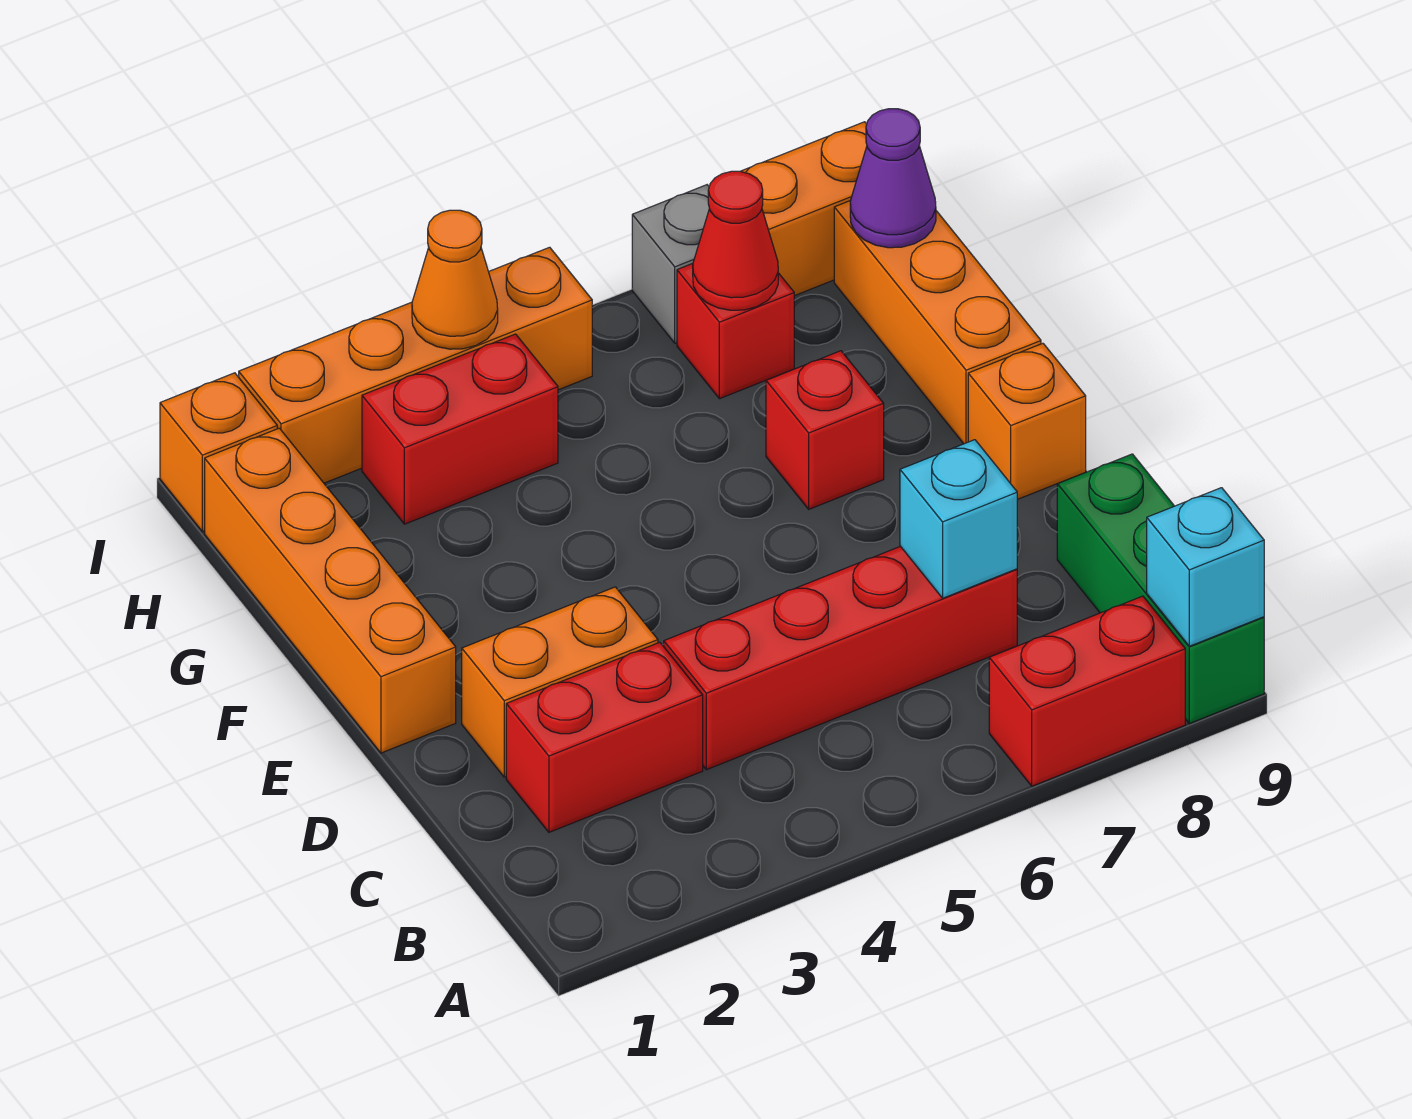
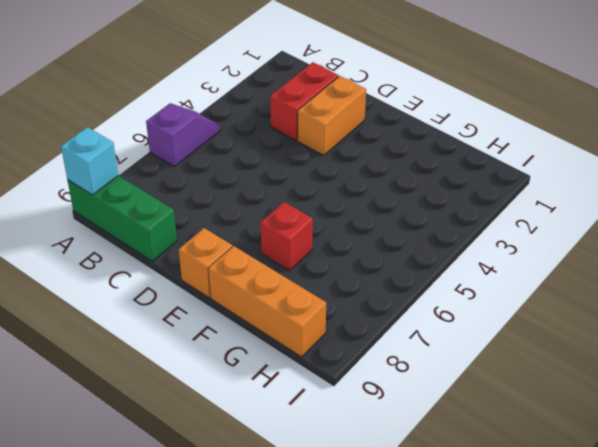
purple slope A5:A6 level 1 top 6 -> none
none -> red brick A7:A8 level 1
none -> red brick C4:C7 level 1
none -> orange brick E1:H1 level 1

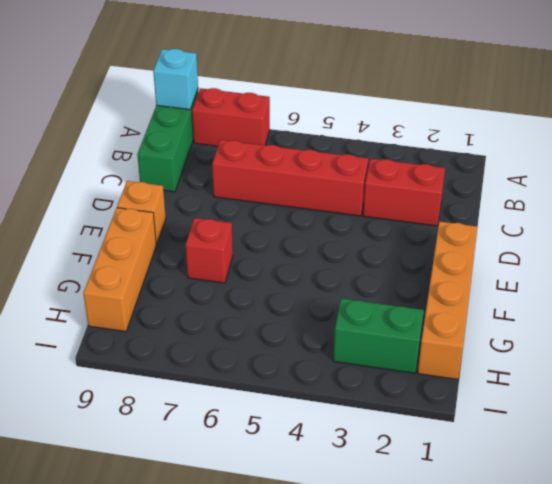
green brick H2:H3 level 1 -> red brick H3:H4 level 1
none -> orange brick D2:D3 level 1
none -> red brick H7 level 1
none -> orange brick I1 level 1

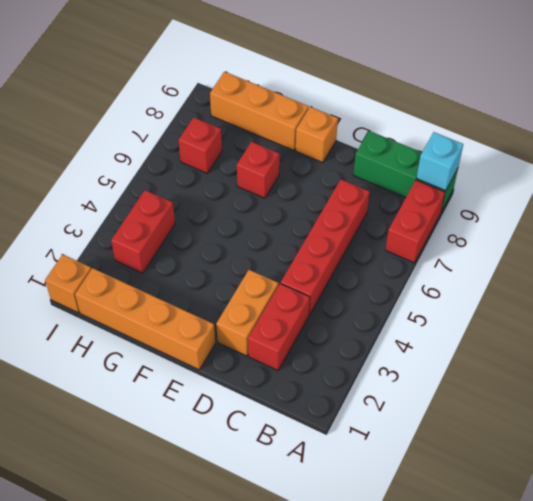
none -> orange brick I2:I5 level 1
none -> grey brick I7 level 1
none -> orange brick I8:I9 level 1

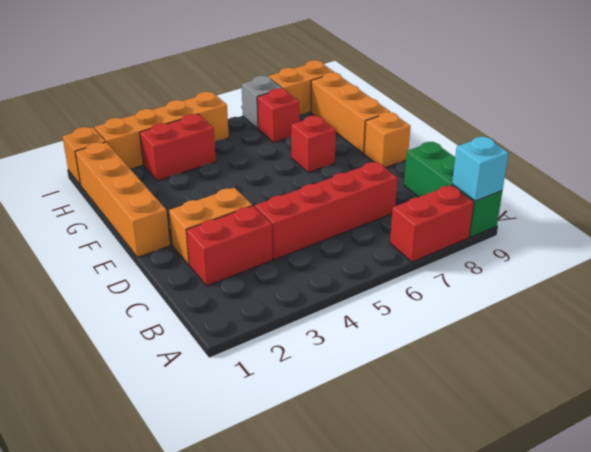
none -> cyan brick C7 level 2
none -> red cone H7 level 2
none -> purple cone H9 level 2

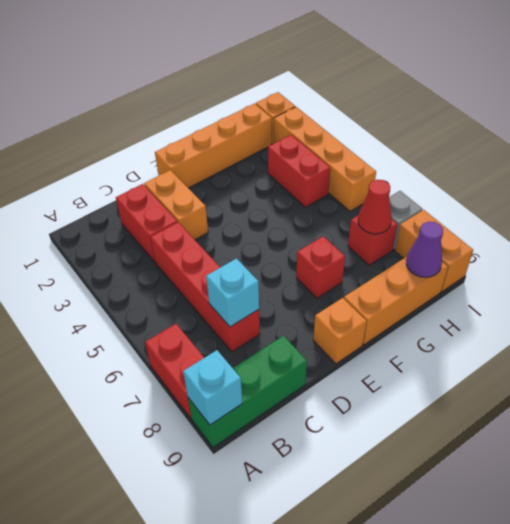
none -> orange cone I4 level 2

